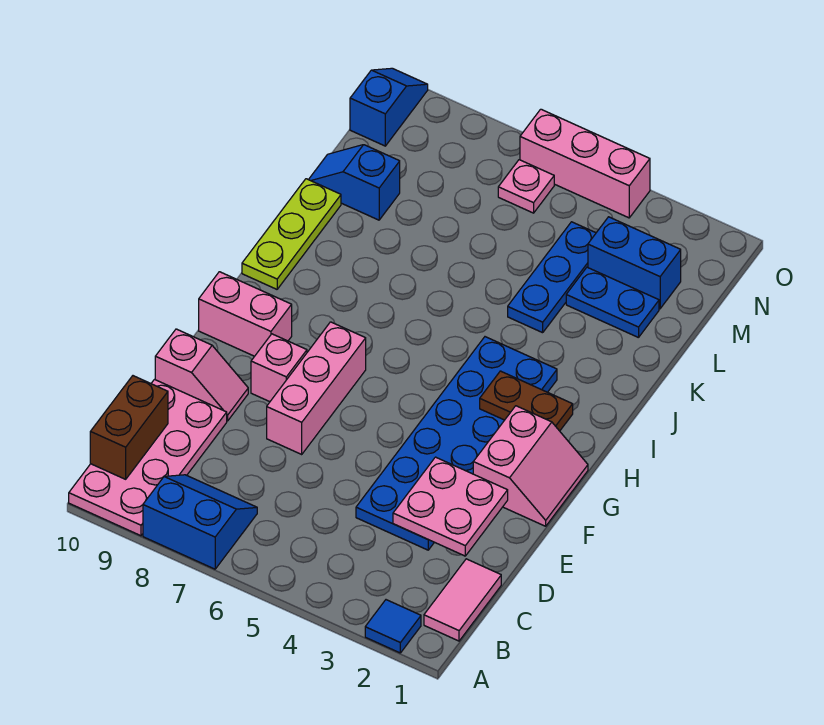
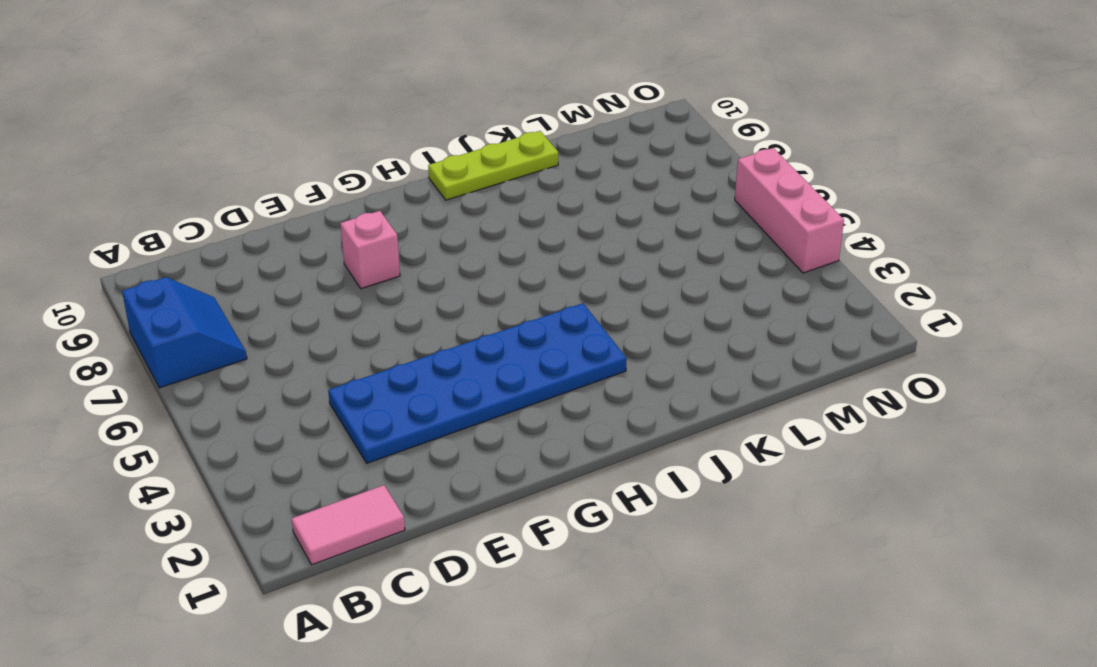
none -> blue tile A2 level 1
none -> pink plate A9:D10 level 1
none -> pink brick E7:G7 level 1

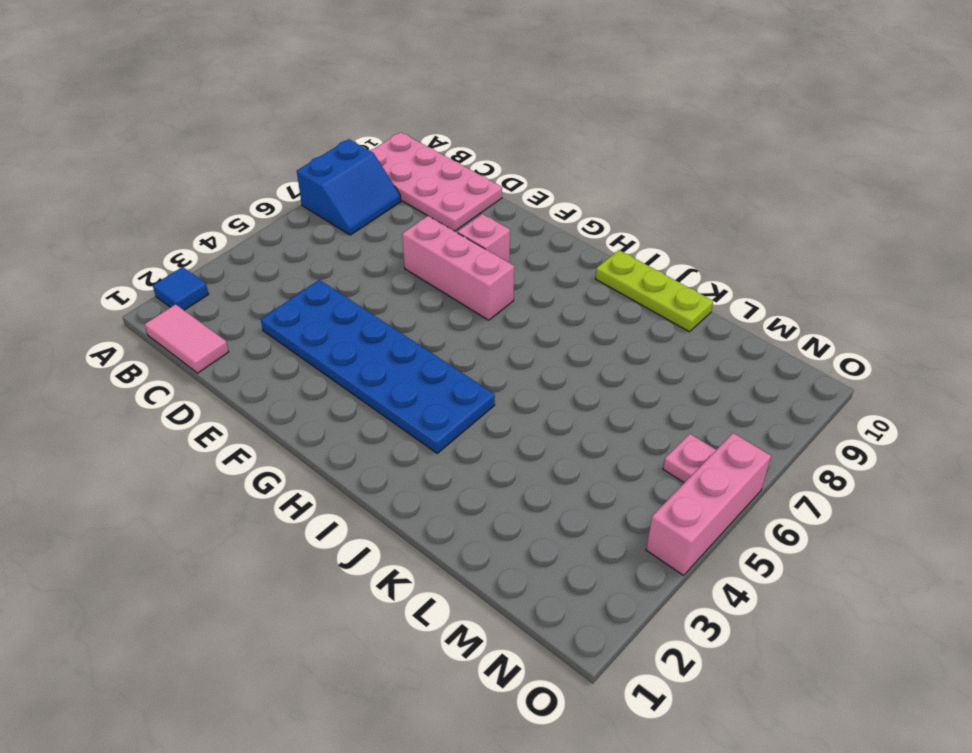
none -> pink slope E9:E10 level 1 top 10
none -> pink slope F1:G2 level 1 top 2
none -> pink brick G9:G10 level 1

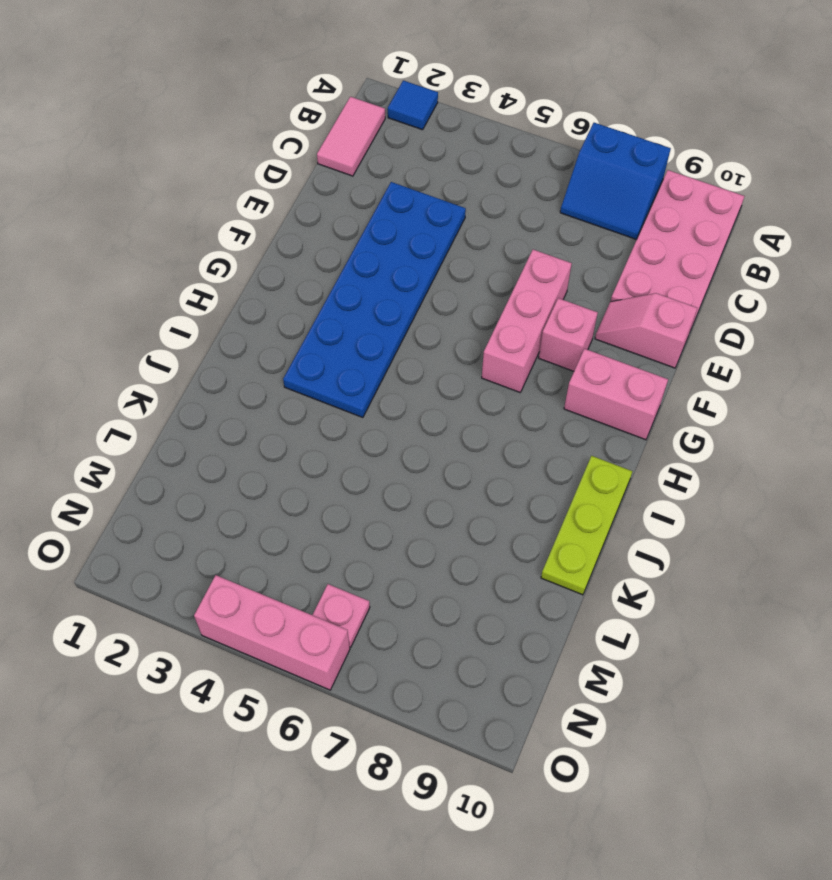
none -> pink slope F1:G2 level 1 top 2
none -> blue plate K4:M4 level 1
none -> blue plate L2:L3 level 1

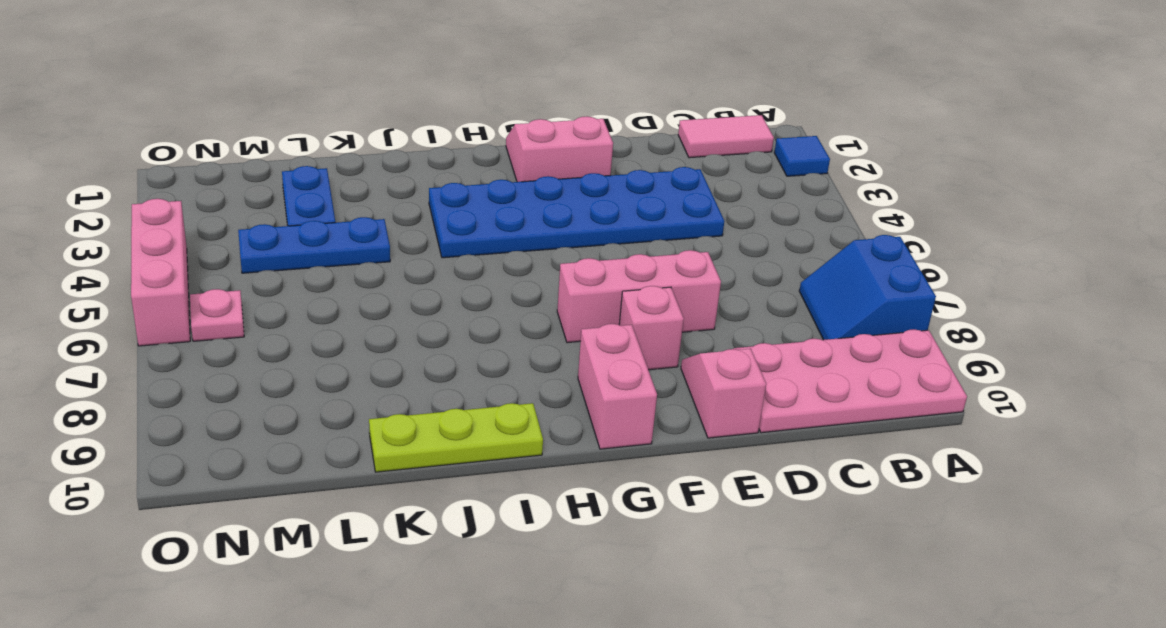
none -> blue slope L9:L10 level 1 top 9
none -> blue brick M2:M3 level 1
none -> blue slope N10:O10 level 1 top N

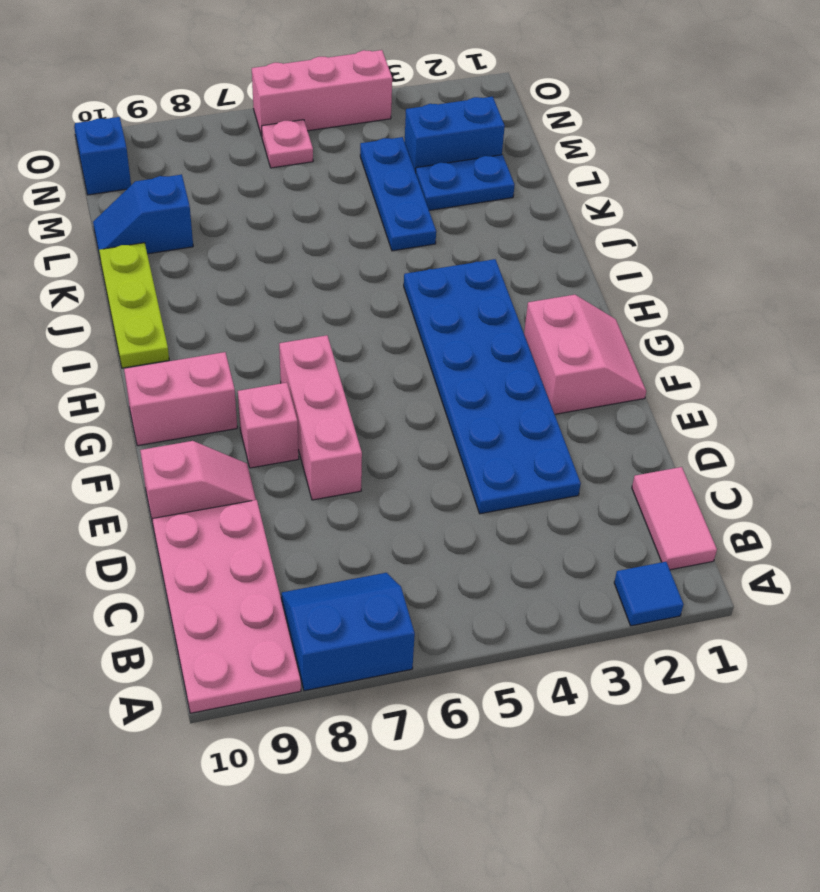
none -> brown brick B10:C10 level 2
none -> pink plate D2:E3 level 2
none -> brown plate H2:H3 level 2

